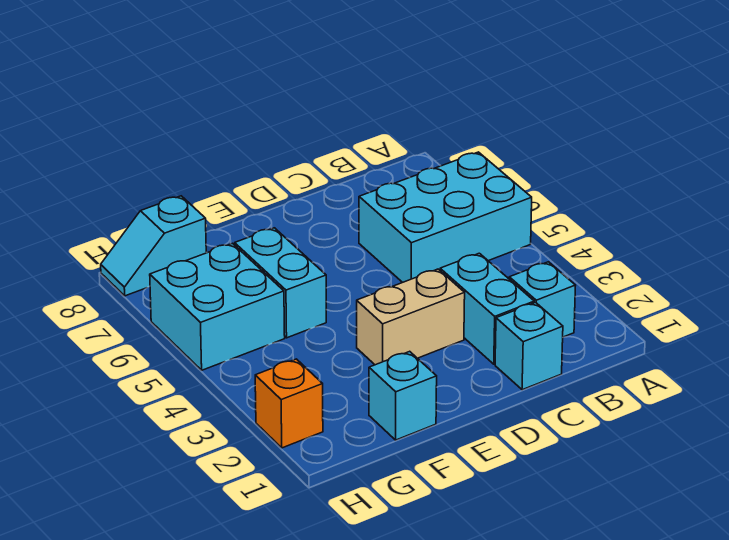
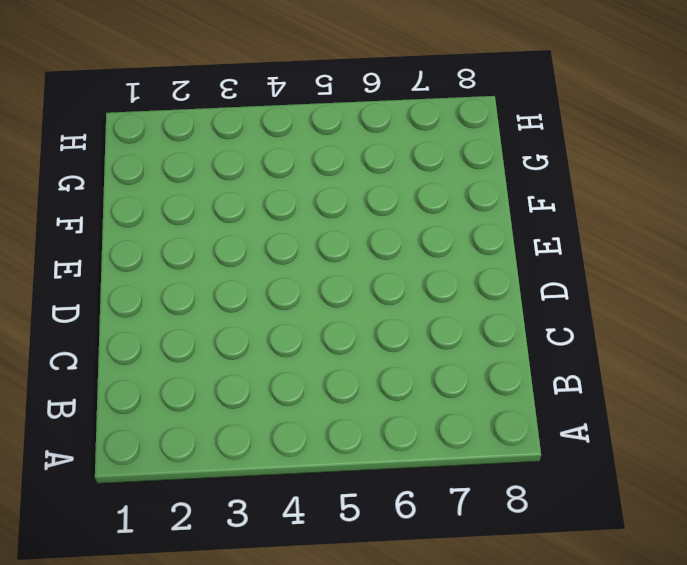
none -> cyan brick A5:C6 level 1
none -> cyan brick B2 level 1

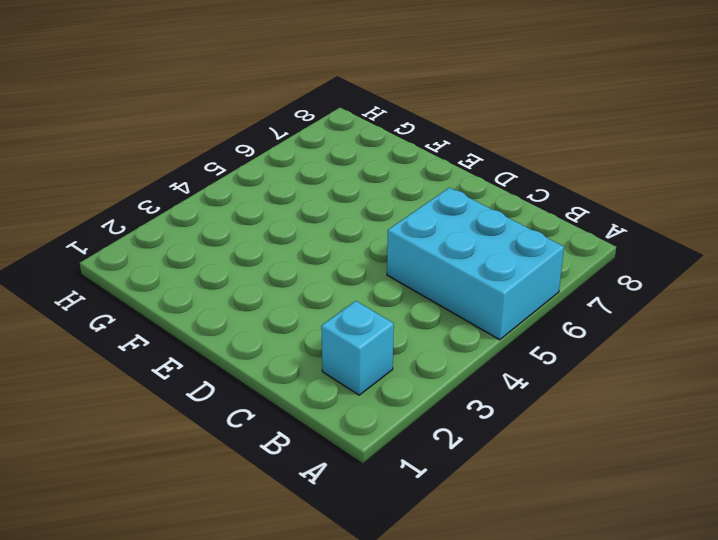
none -> cyan brick C1 level 1
none -> cyan brick C2:C3 level 1

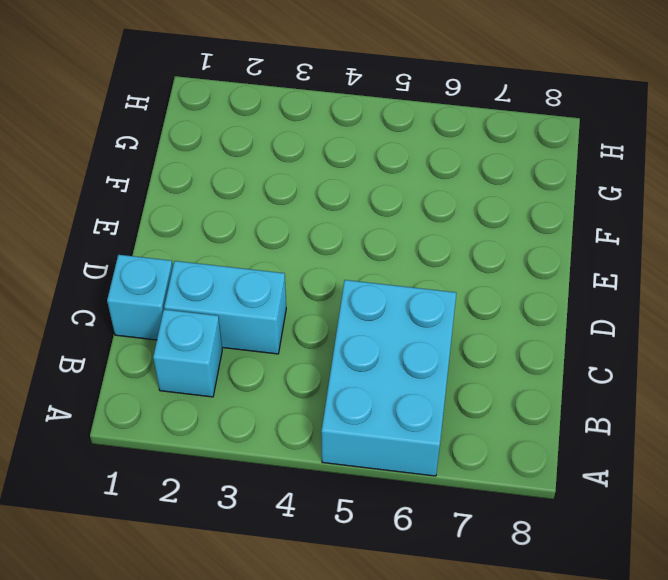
none -> tan brick D3:E3 level 1
none -> cyan brick F1 level 1

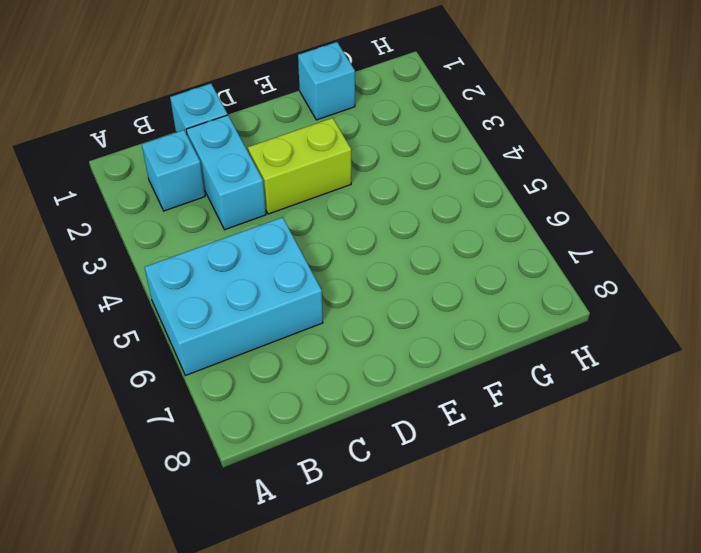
lime brick D3:E3 level 1 -> tan brick D3:E3 level 1
none -> cyan brick F5:F6 level 1
none -> cyan brick G5:H6 level 1

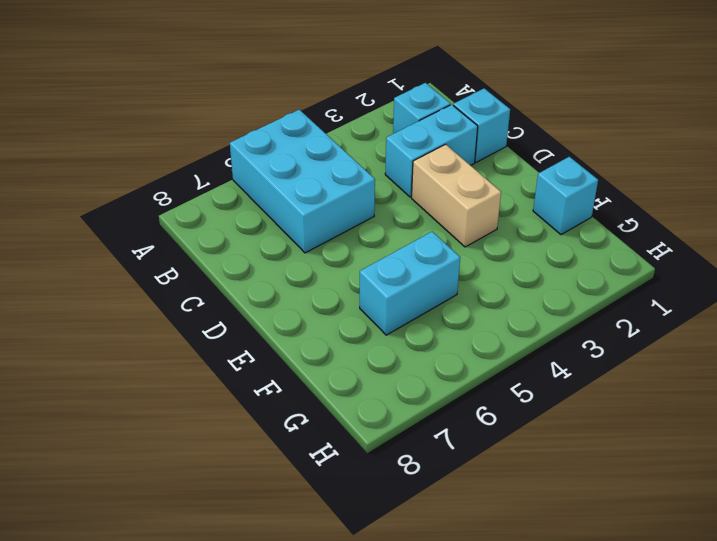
none -> cyan brick G5:H6 level 1
none -> cyan slope G8:H8 level 1 top G

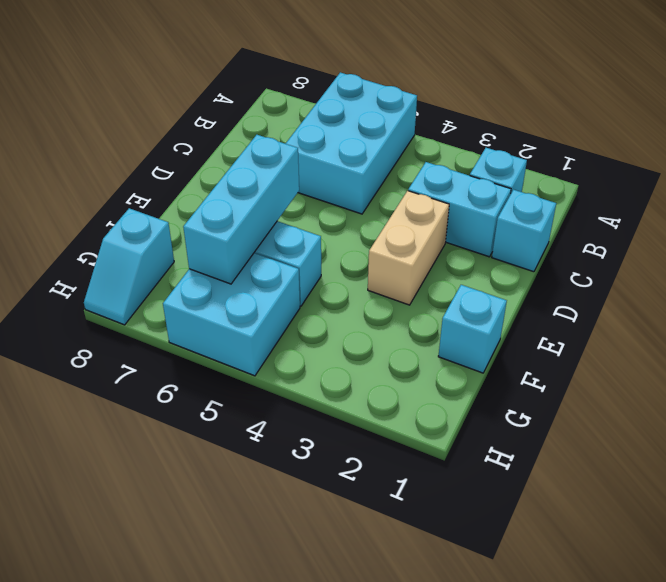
cyan brick E6:G6 level 2 -> none
none -> orange brick H2 level 1

